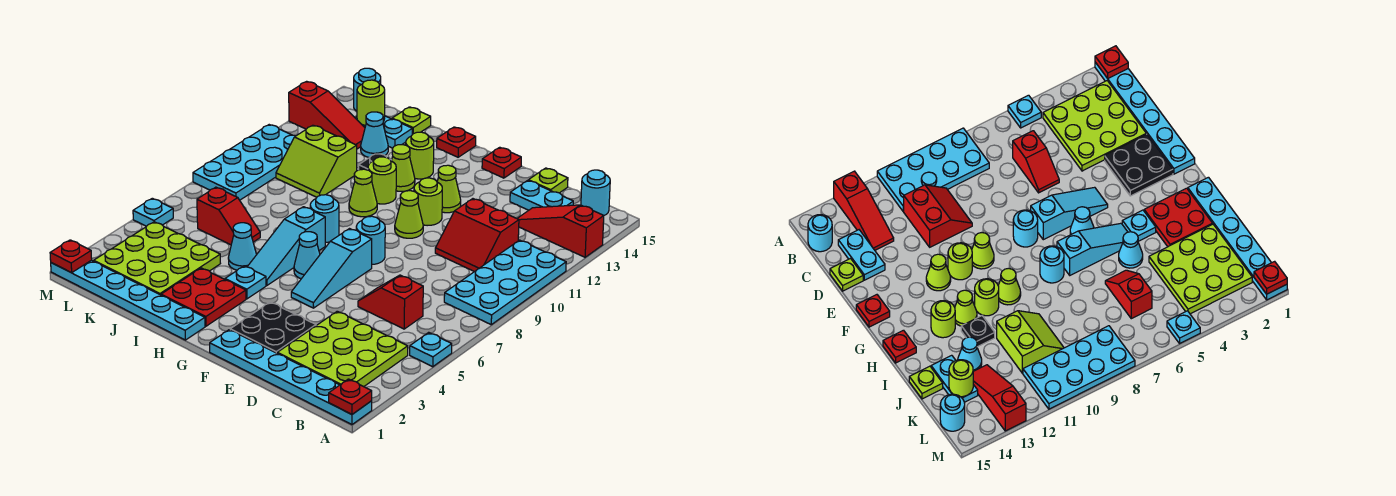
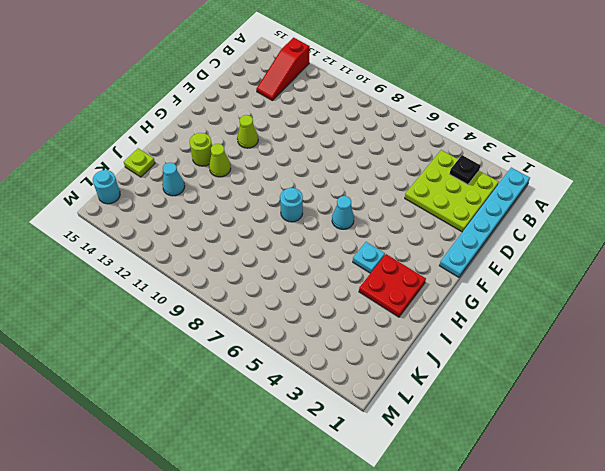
black plate B3 level 2 -> black plate I12 level 1
none -> cyan plate A5 level 1
none -> cyan plate A8:B11 level 1
none -> cyan round brick B15 level 1
none -> red slope C6:D6 level 1 top C

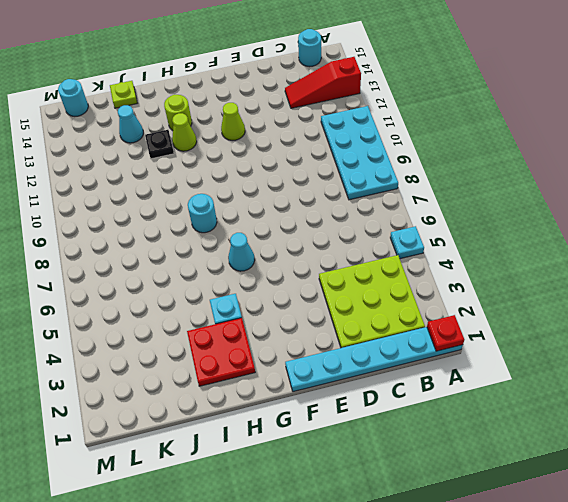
none -> red slope C6:D6 level 1 top C
none -> red slope C10:D11 level 1 top 11
none -> cyan plate C14:D14 level 1
none -> lime plate D15 level 1

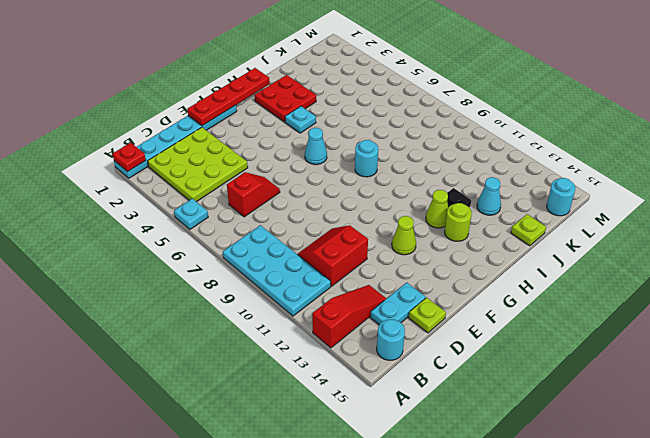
red plate E1:H1 level 2 -> none
none -> black plate E2:F3 level 1
none -> cyan slope F5:F7 level 1 top 7
none -> cyan round brick F8 level 1
none -> lime cone F10 level 1

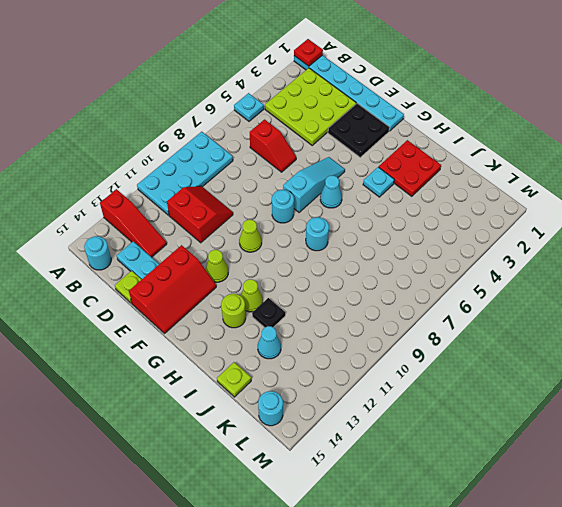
red slope E13:F15 level 1 top E -> red plate F15 level 1
none -> lime round brick F11 level 1
none -> cyan plate H1:M1 level 1
none -> cyan slope H5:H7 level 1 top 7
none -> lime cone H10 level 1

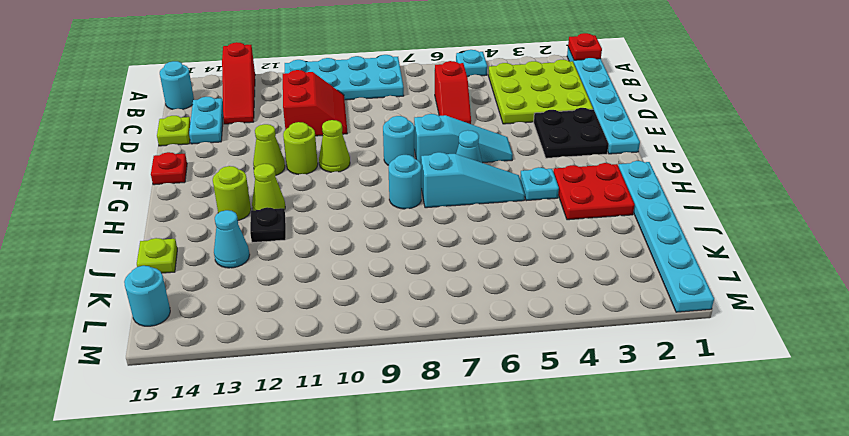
none -> lime cone H10 level 1
none -> lime round brick H11 level 1
none -> red plate H15 level 1
none -> cyan cone I5 level 1

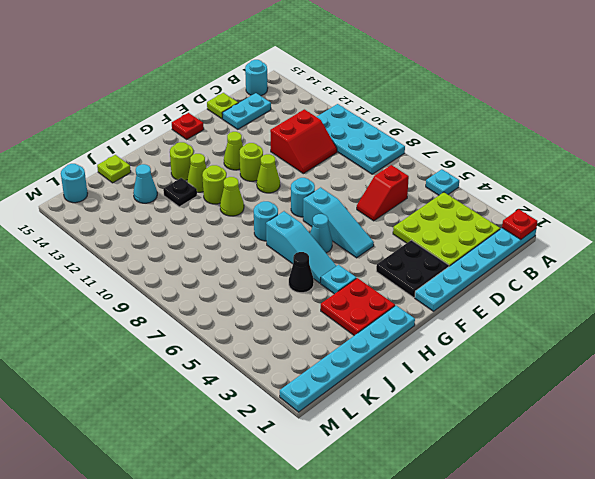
black cone I5 level 1 -> cyan cone I5 level 1
none -> red slope A13:C13 level 1 top A
none -> red plate H15 level 1
none -> lime plate J2:L4 level 1
none -> red slope J6:K6 level 1 top K

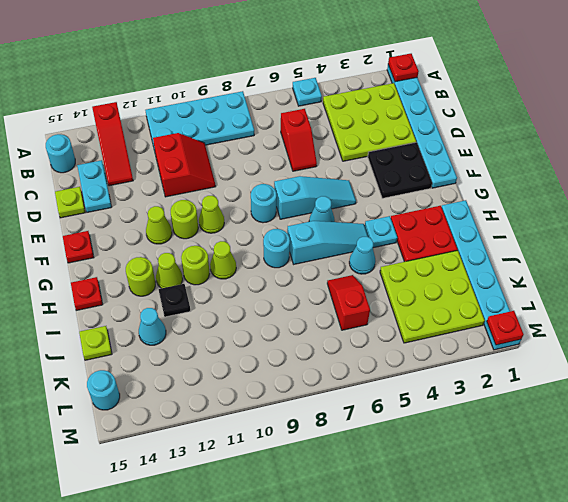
none -> lime slope J10:K11 level 1 top 11
none -> cyan plate J14:K14 level 1
none -> red slope K13:M13 level 1 top M
none -> cyan plate L8:M11 level 1

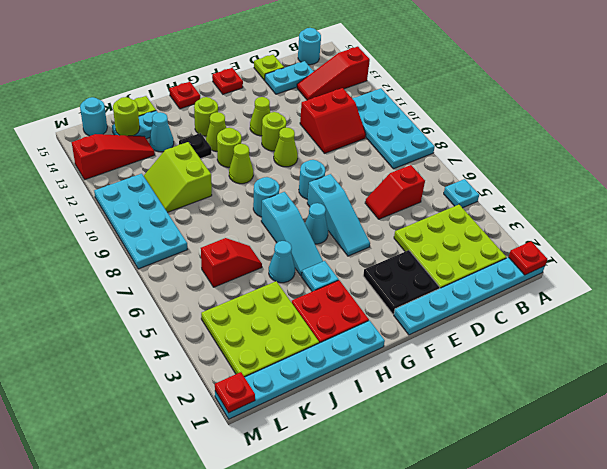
lime slope J10:K11 level 1 top J -> lime slope J10:K11 level 1 top 11
none -> cyan plate M5 level 1

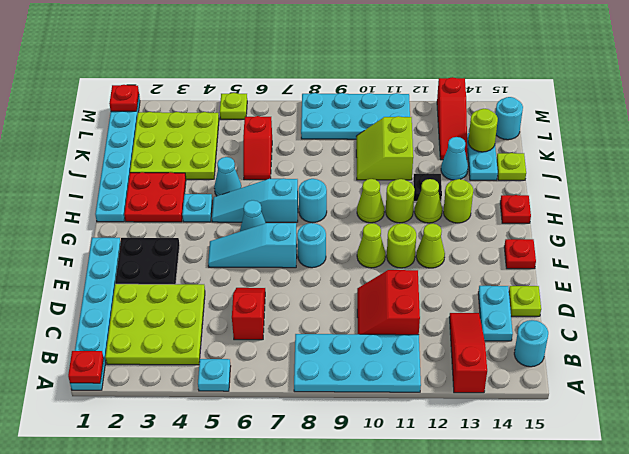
lime plate M5 level 1 -> cyan plate M5 level 1

